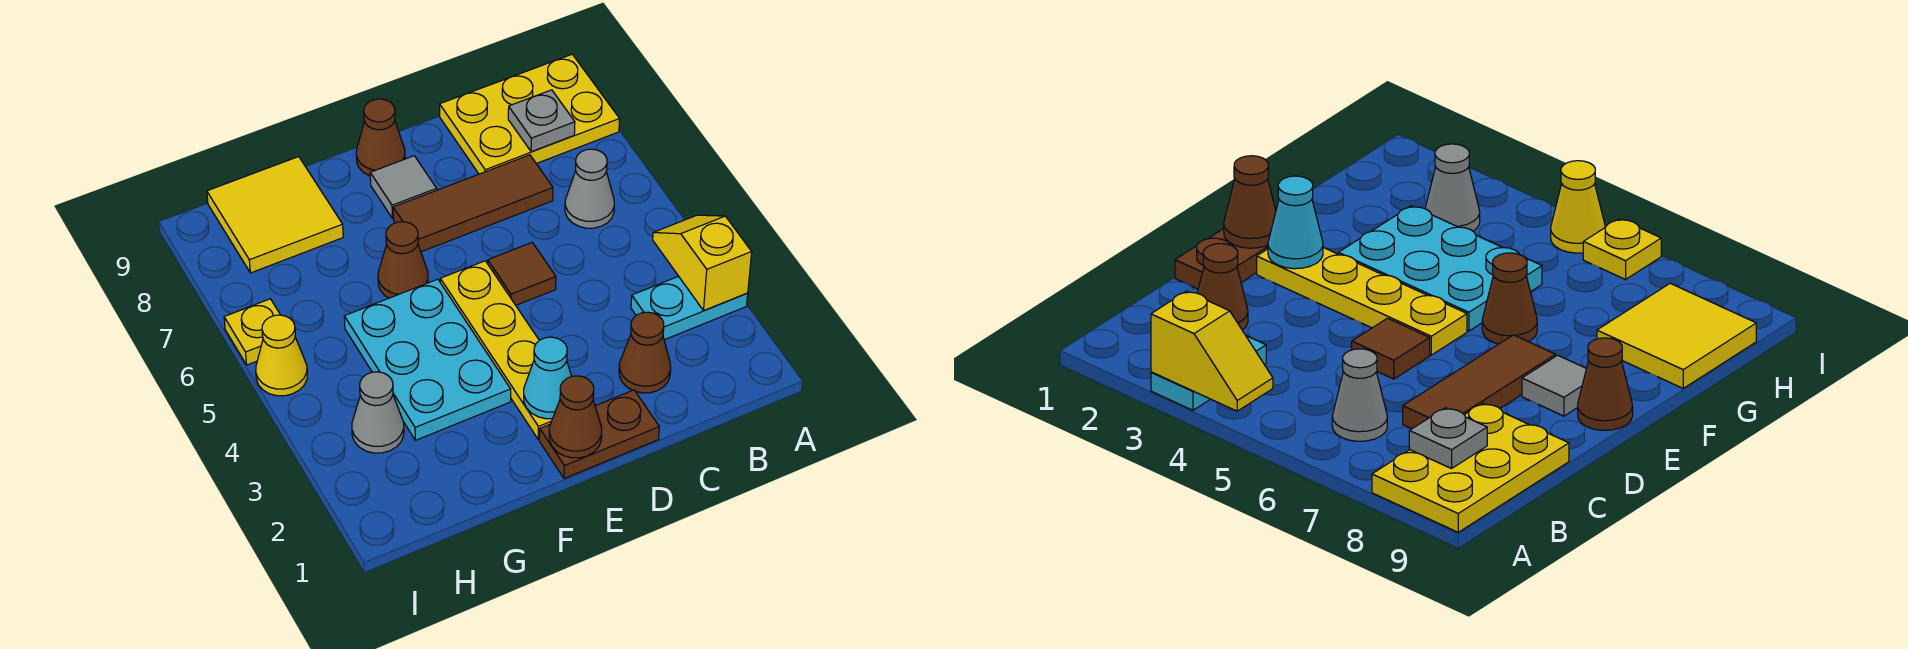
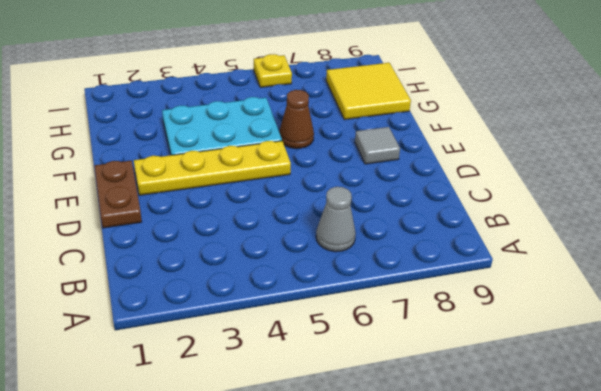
none -> cyan plate A3:B3 level 1
none -> yellow plate A8:C9 level 1
none -> brown cone C2 level 1

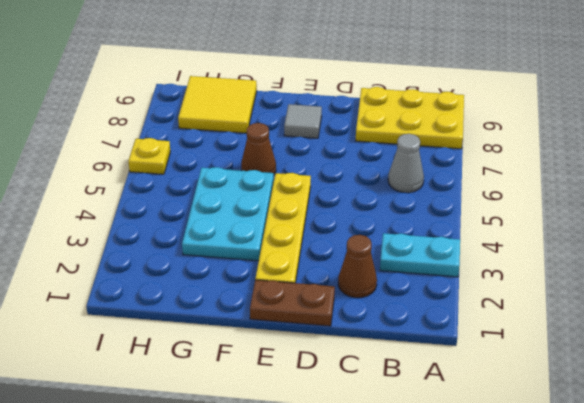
none -> brown tile C7:E7 level 1
none -> brown tile D5 level 1
none -> brown cone E9 level 1

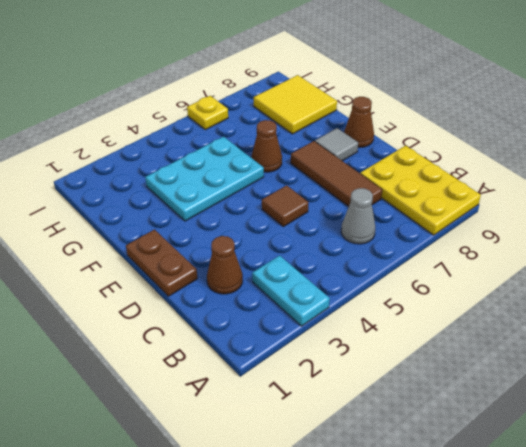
none -> yellow plate E2:E5 level 1
none -> grey cone H3 level 1
none -> yellow cone I5 level 1

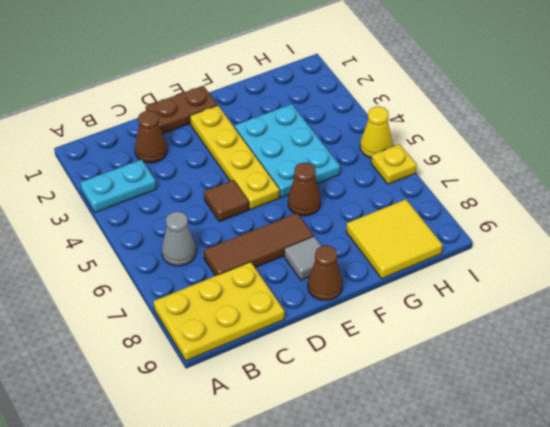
none -> grey cone H3 level 1
none -> yellow slope A3:A4 level 2 top 3
none -> grey plate B8 level 2

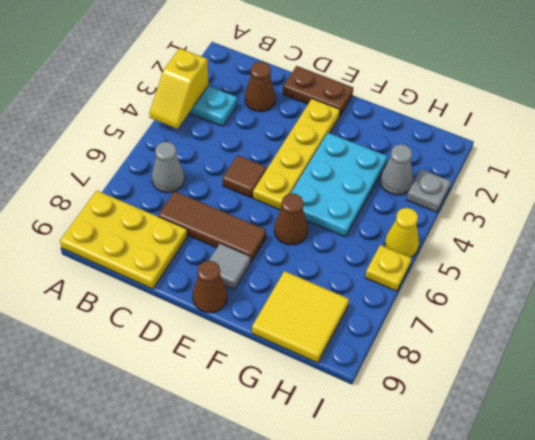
grey plate I3 level 1 -> grey plate B8 level 2
none -> brown cone E1 level 2
none -> cyan cone E2 level 2

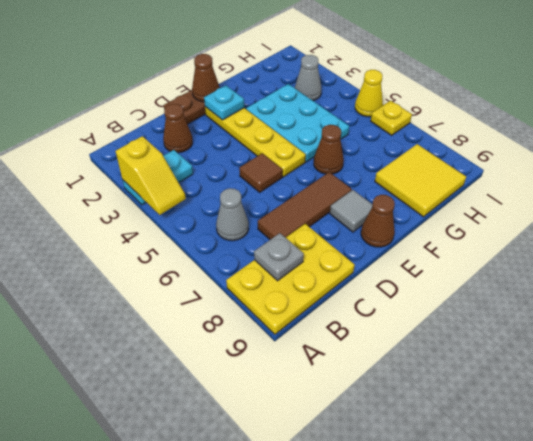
cyan plate E2 level 2 -> cyan cone E2 level 2

